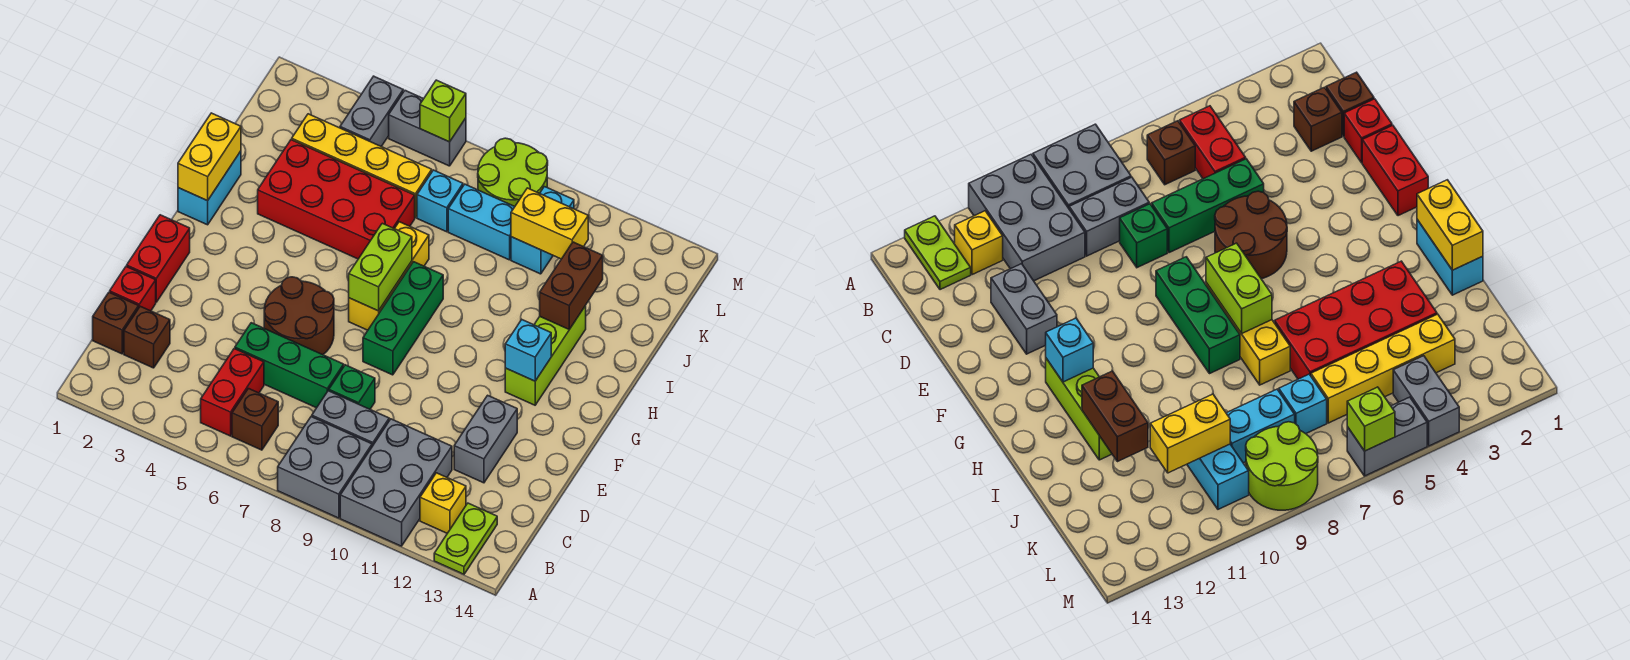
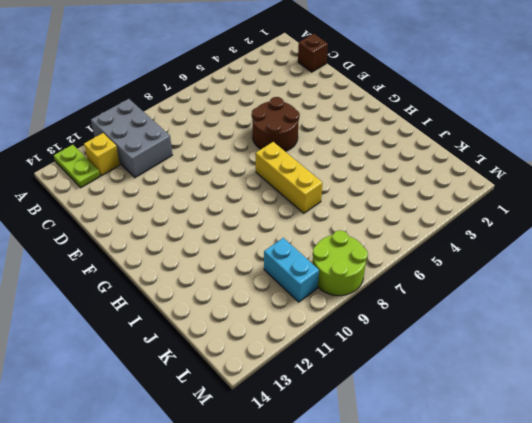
none -> grey brick A8:B9 level 1
none -> red brick B5:C5 level 1
none -> brown brick B6 level 1
none -> brown brick C2 level 1

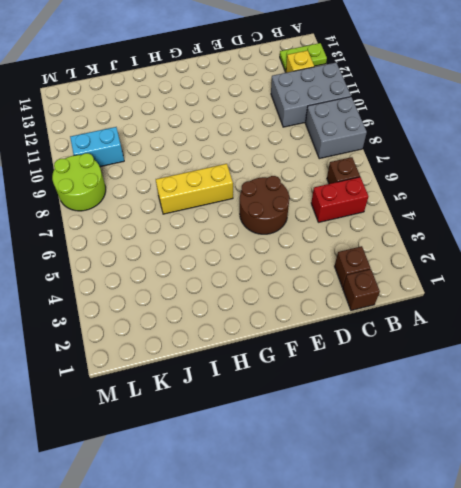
none -> grey brick C8:C9 level 1
none -> red brick D1 level 1
none -> green brick D5:D7 level 1
none -> green brick D8 level 1

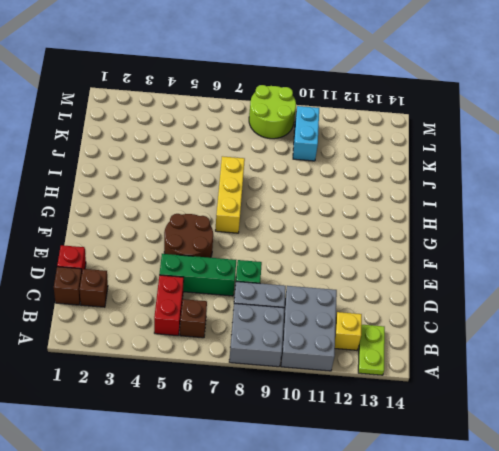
none -> grey brick D12:E12 level 1
none -> red brick E1:F1 level 1
none -> green brick F8:H8 level 1
none -> lime brick G12:I12 level 1

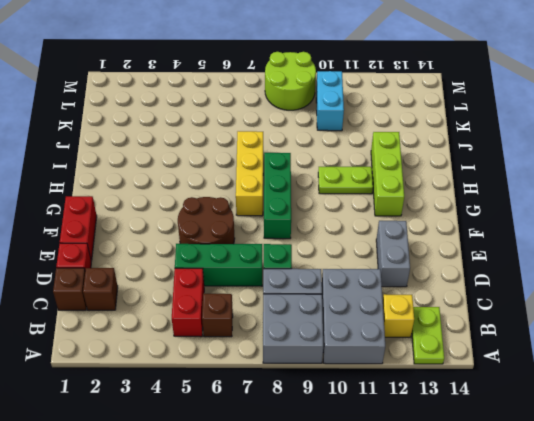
lime plate H10:H11 level 1 -> none
none -> cyan brick H1:I1 level 1
none -> red brick I3:J6 level 1
none -> yellow brick K3:K6 level 1
none -> cyan brick K7 level 1

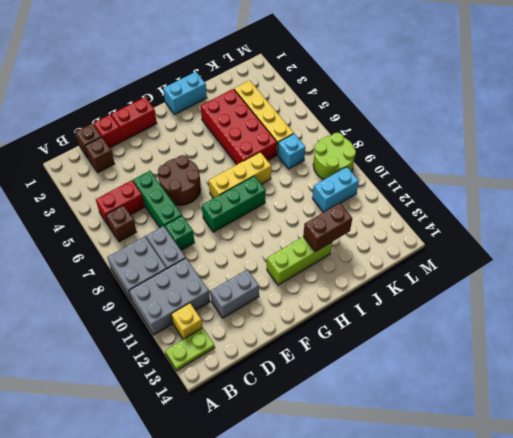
none -> cyan brick K8:K9 level 1
none -> grey brick L4:M4 level 1
none -> grey brick M5:M6 level 1
none -> lime brick G7:H7 level 2

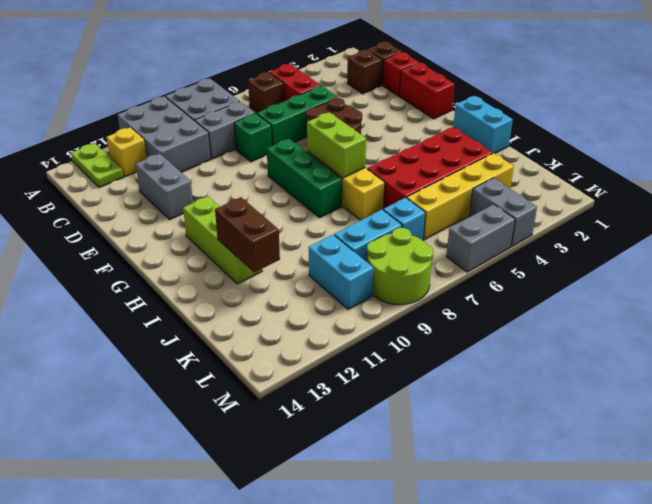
none -> cyan brick G12 level 2
none -> yellow brick H1:I1 level 2
none -> yellow brick K10:K11 level 2
none -> lime brick M6 level 2

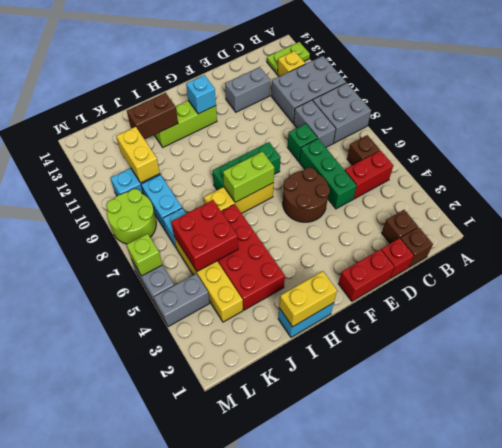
red brick J5:K6 level 2 -> none

